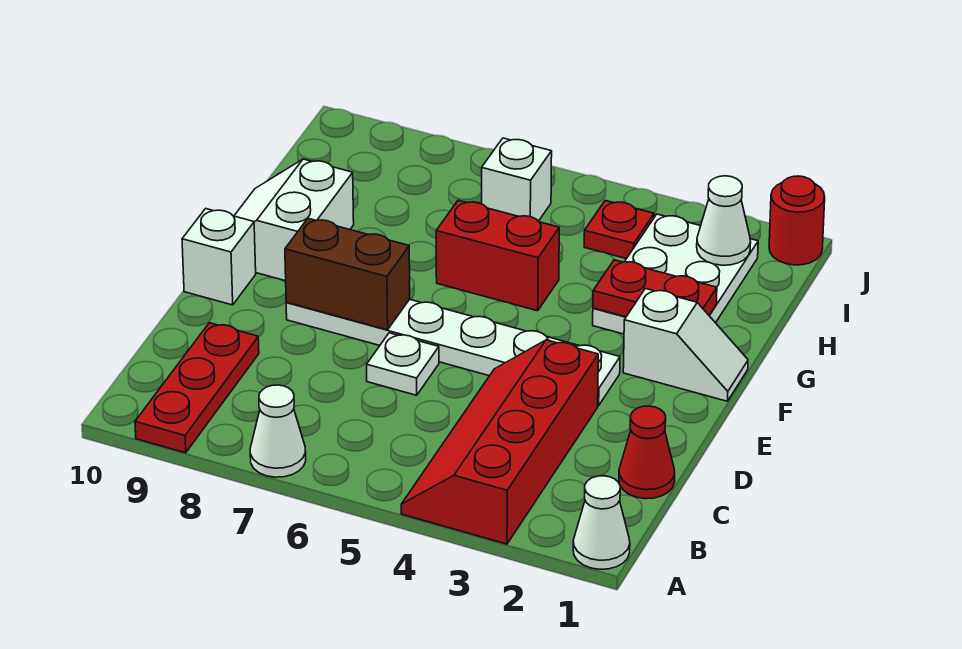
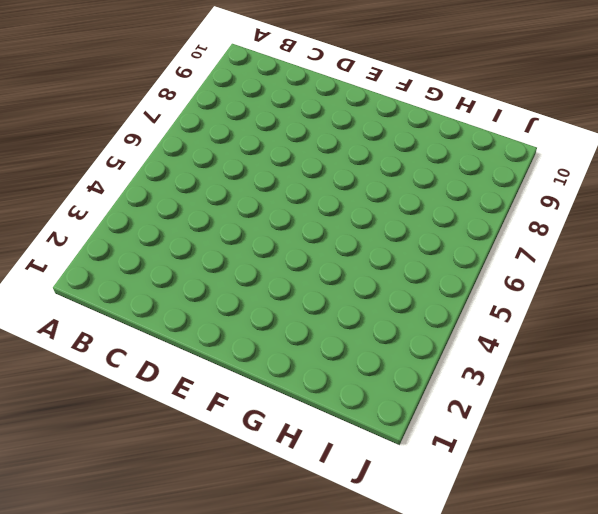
none -> white cone A1 level 1
none -> red slope A3:D4 level 1 top 3
none -> white cone A7 level 1

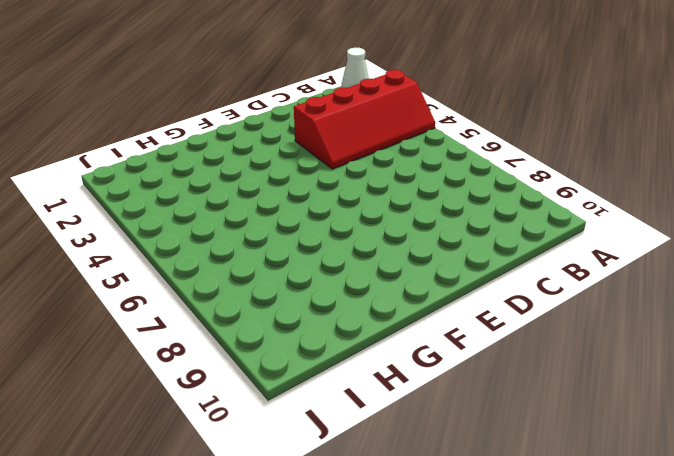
none -> white cone A7 level 1
none -> red plate A9:C9 level 1
none -> red cone C1 level 1

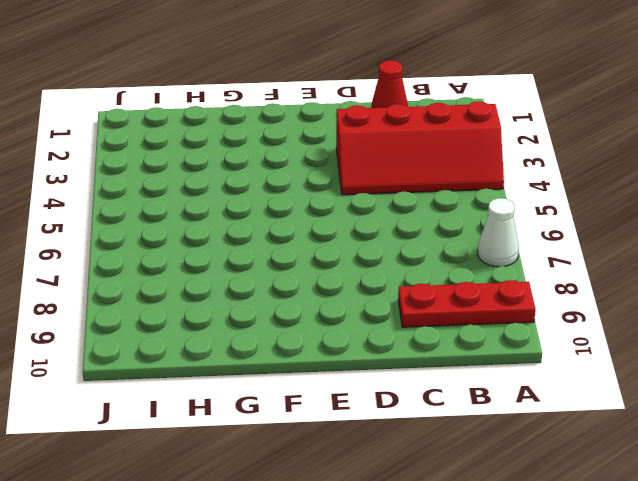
none -> white cone A1 level 1
none -> white plate D6 level 1
none -> white plate E3:E8 level 1

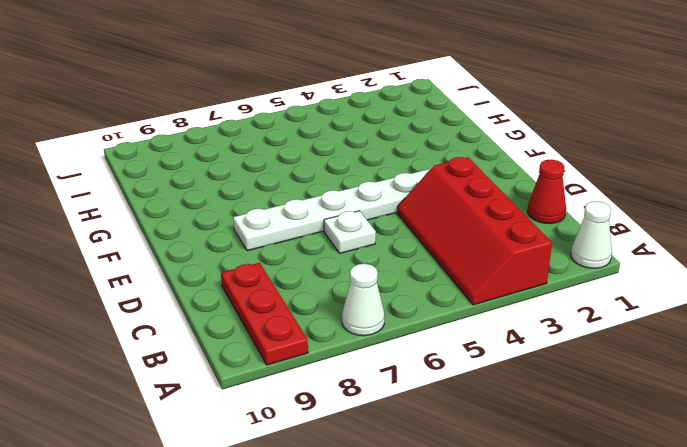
none -> white brick E10 level 1
none -> white slope F1:F2 level 1 top 2
none -> white slope F9:G10 level 1 top 9

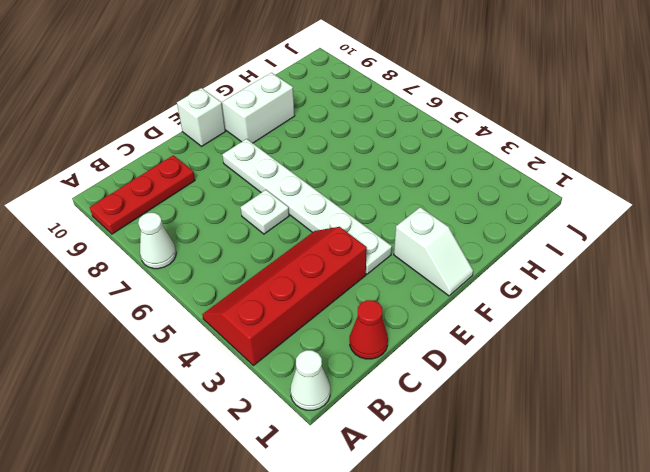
none -> white plate G2:I3 level 1
none -> red brick G5:G6 level 1
none -> red plate I4 level 1

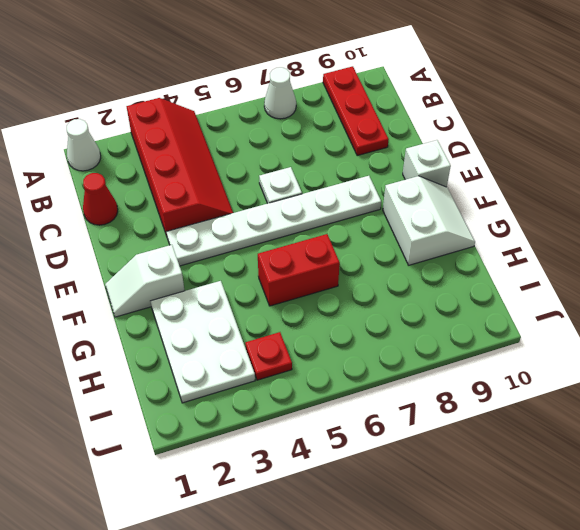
none -> white brick I6 level 1
none -> red round brick J1 level 1
none -> brown brick E7:E8 level 2

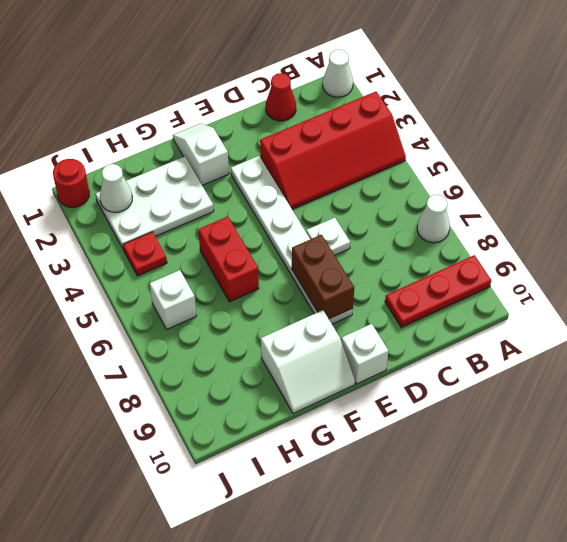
none -> red plate G2:G3 level 2

